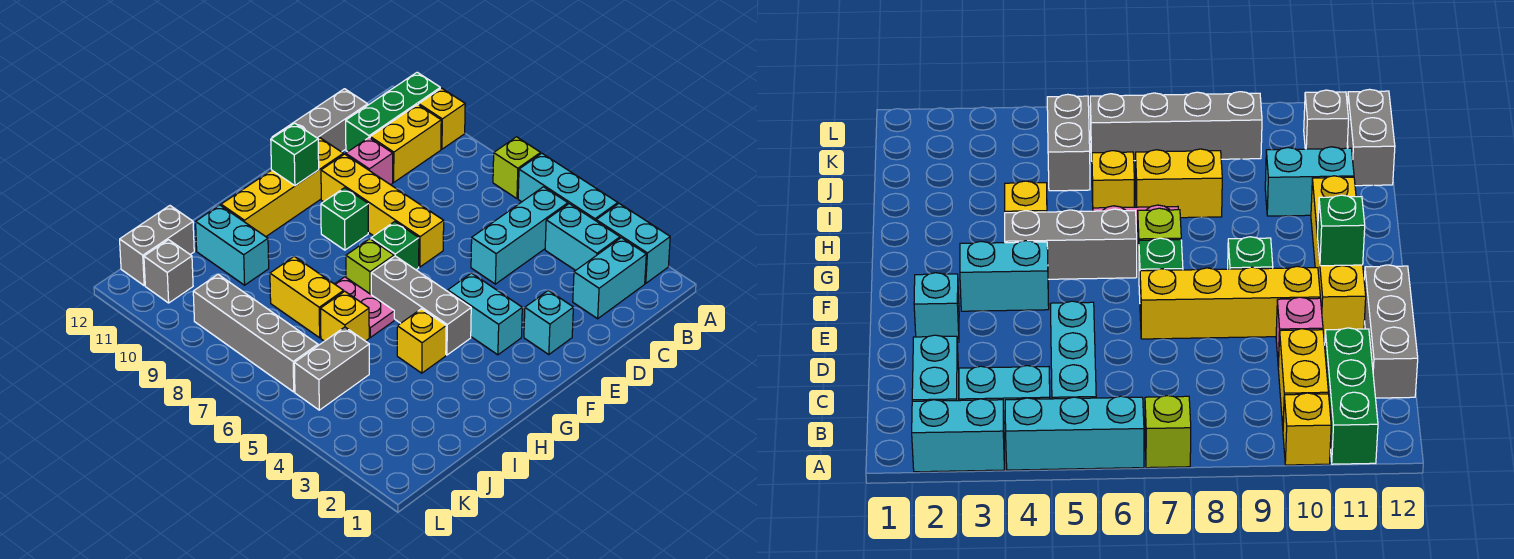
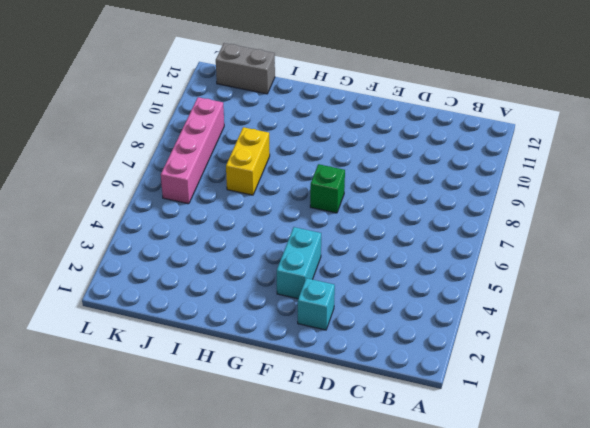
pink brick K6:K9 level 1 -> grey brick K6:K9 level 1
none -> cyan brick A2:A3 level 1
none -> cyan brick A4:A6 level 1
none -> lime brick A7 level 1

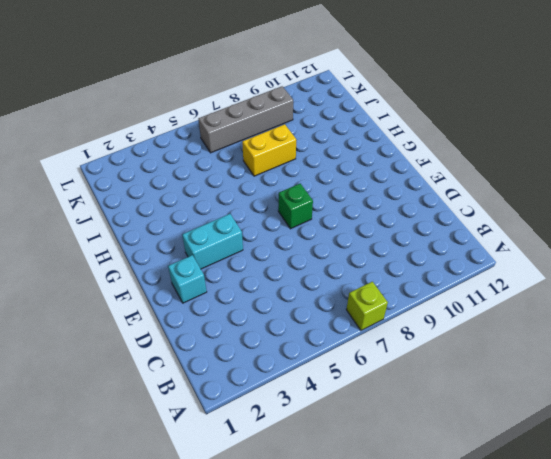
none -> cyan brick A2:A3 level 1
none -> cyan brick A4:A6 level 1
none -> yellow brick A10 level 1

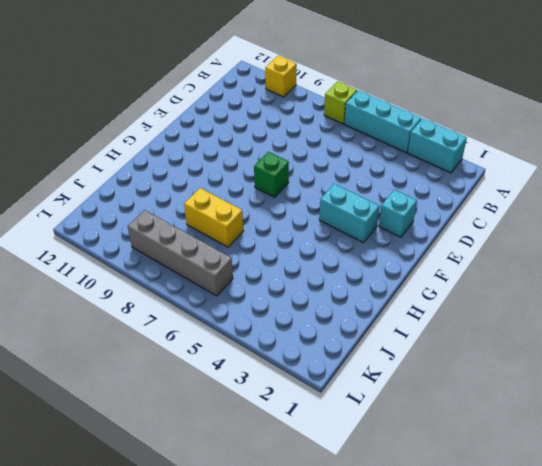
none -> green brick A11:C11 level 1
none -> cyan brick B2:C2 level 1
none -> cyan brick B3:B4 level 1

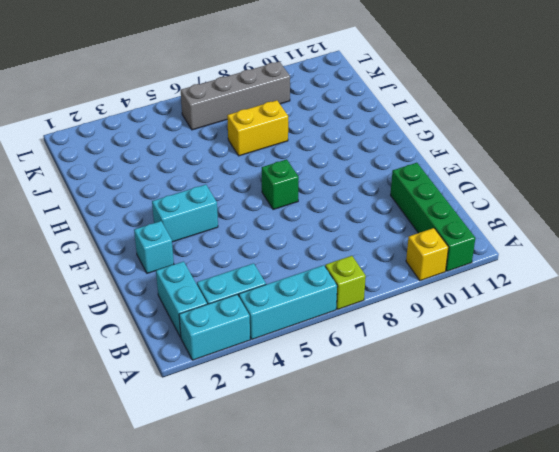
green brick A11:D11 level 1 -> green brick A11:C11 level 1
none -> cyan brick B5:D5 level 1
none -> yellow brick B10:C10 level 1
none -> grey brick C12:E12 level 1

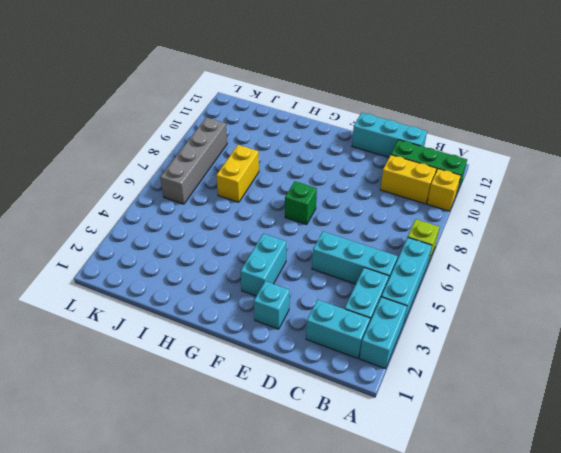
cyan brick C12:E12 level 1 -> grey brick C12:E12 level 1
none -> pink brick D10 level 1
none -> yellow brick E7:E10 level 1
none -> yellow brick E11:H11 level 1

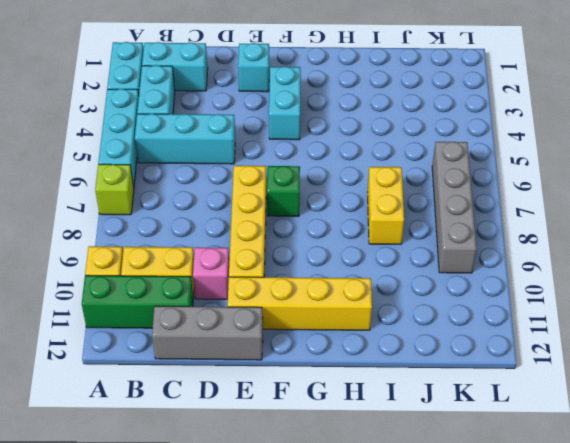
none -> green brick F9 level 1
none -> grey brick G4:G6 level 1
none -> lime brick G7 level 1

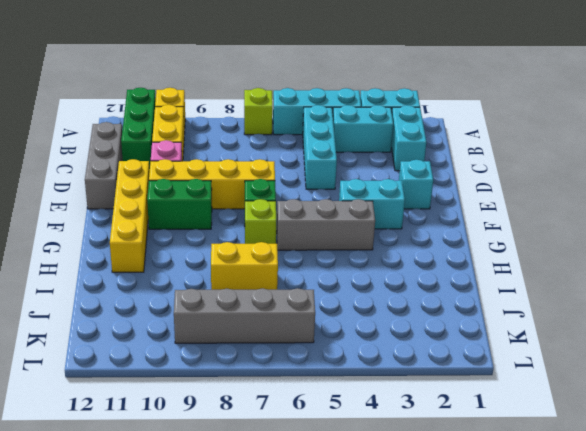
green brick F9:F10 level 1 -> green brick F9 level 1
none -> yellow brick H4 level 1
none -> pink plate H6:H7 level 1
none -> yellow brick I6 level 1

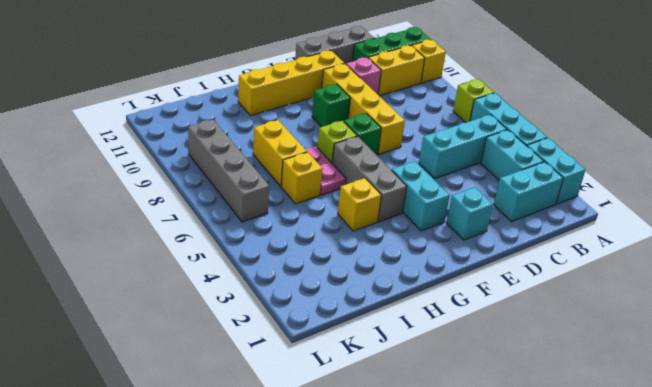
none -> cyan brick I10:I11 level 1
none -> grey brick J5:K5 level 1
none -> grey brick J12:K12 level 1

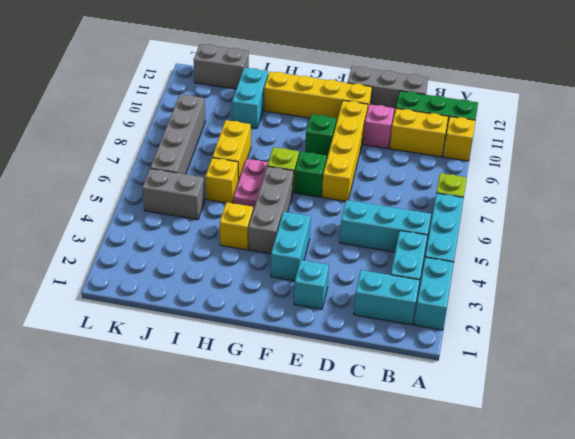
none -> grey brick K11 level 1
none -> green brick F11 level 2

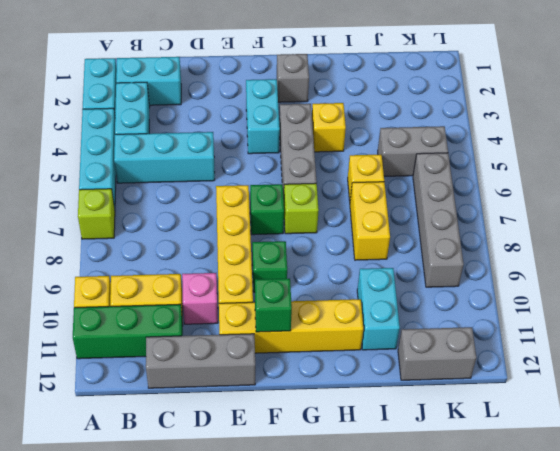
grey brick G2 level 1 -> grey brick K11 level 1
none -> cyan brick E2 level 1
none -> pink plate H6:H7 level 1

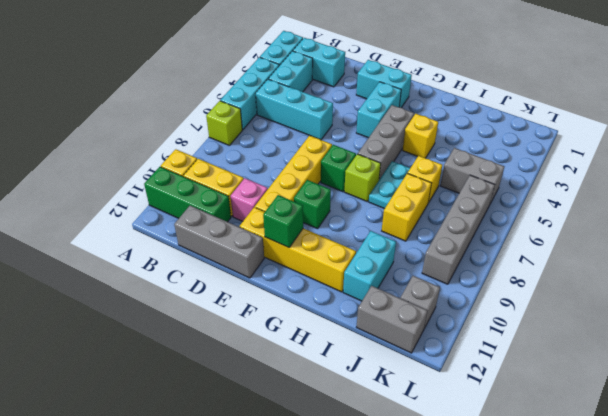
cyan brick E2:F2 level 1 -> cyan brick E2 level 1
cyan plate H6:H7 level 1 -> pink plate H6:H7 level 1

